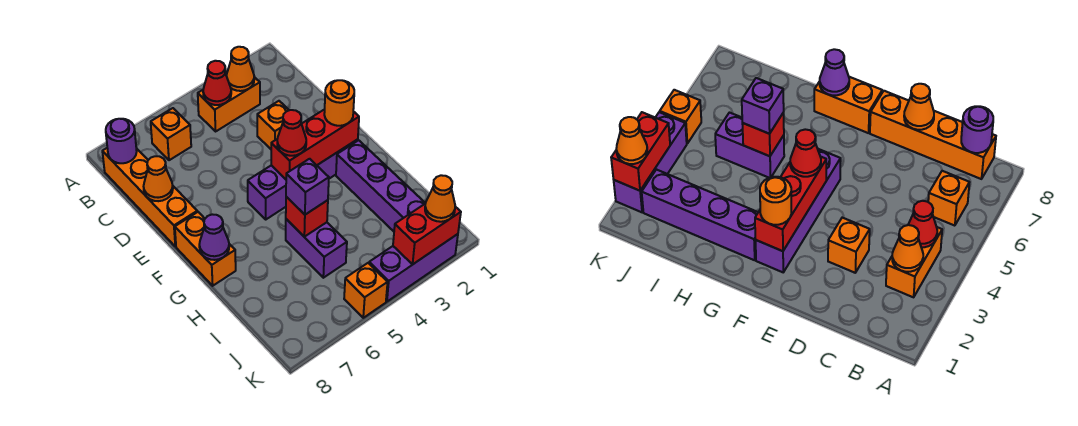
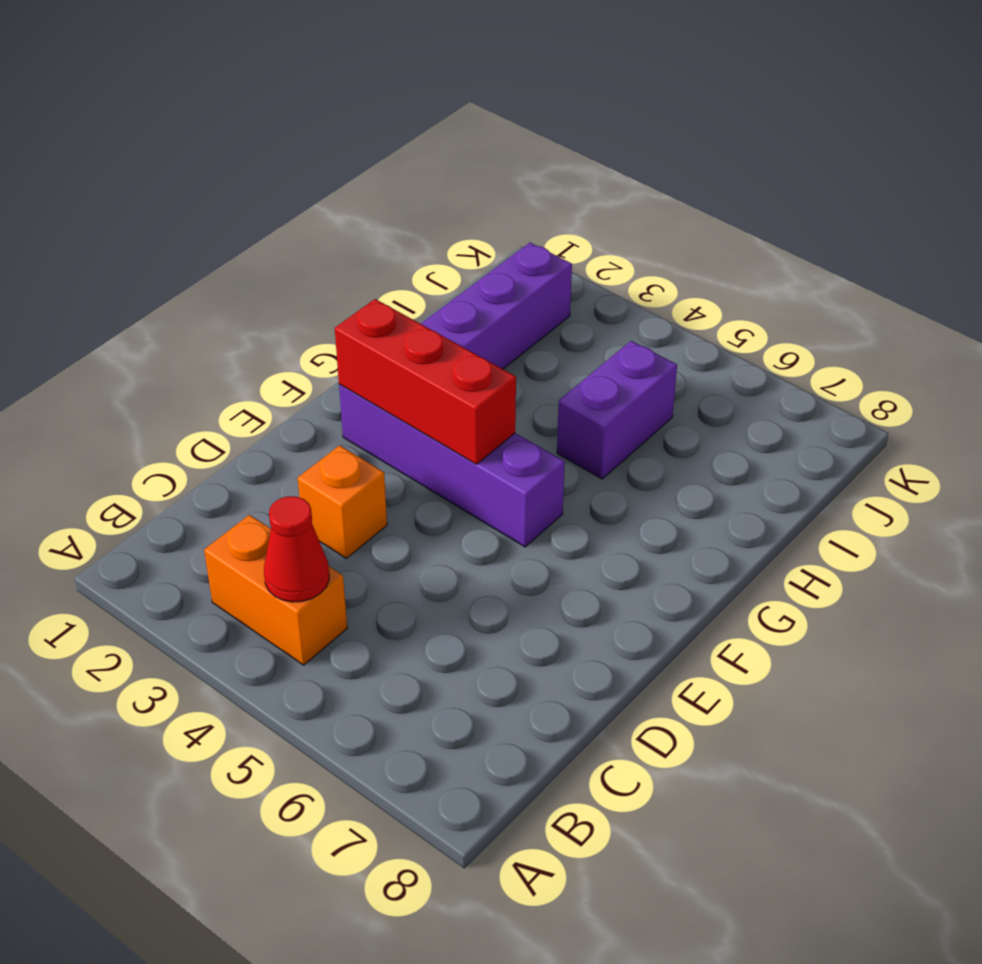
none -> orange brick B6 level 1
none -> orange brick B8:E8 level 1
none -> orange brick F8:G8 level 1

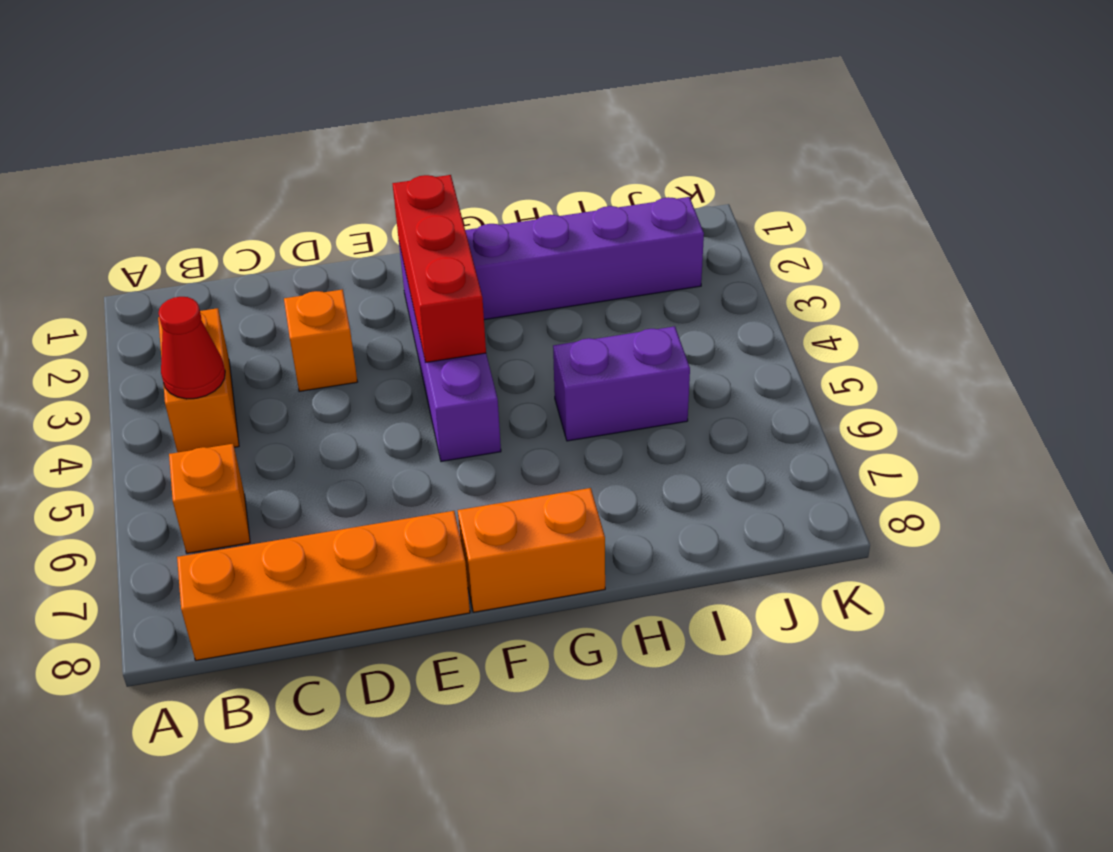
none -> purple brick K2:K4 level 1
none -> orange brick K5 level 1
none -> orange cone B3 level 2

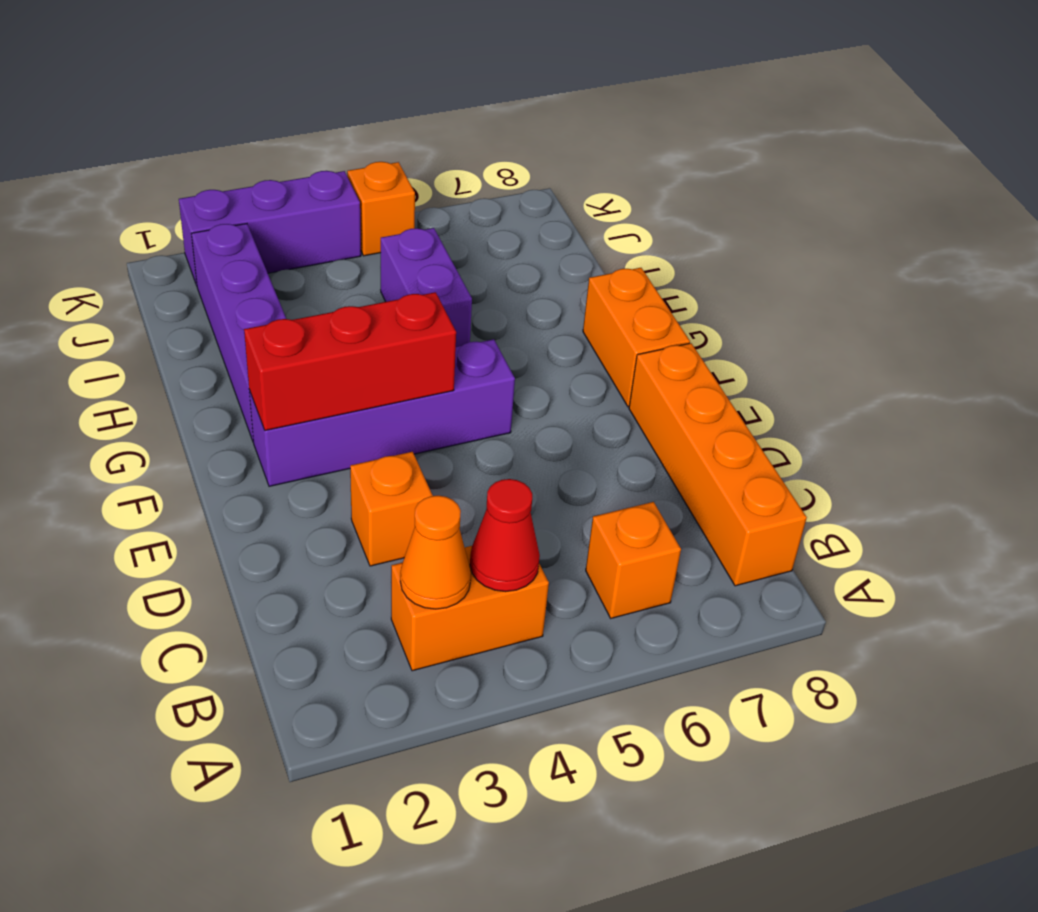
none -> purple round brick B8 level 2
none -> orange cone D8 level 2
none -> purple cone G8 level 2

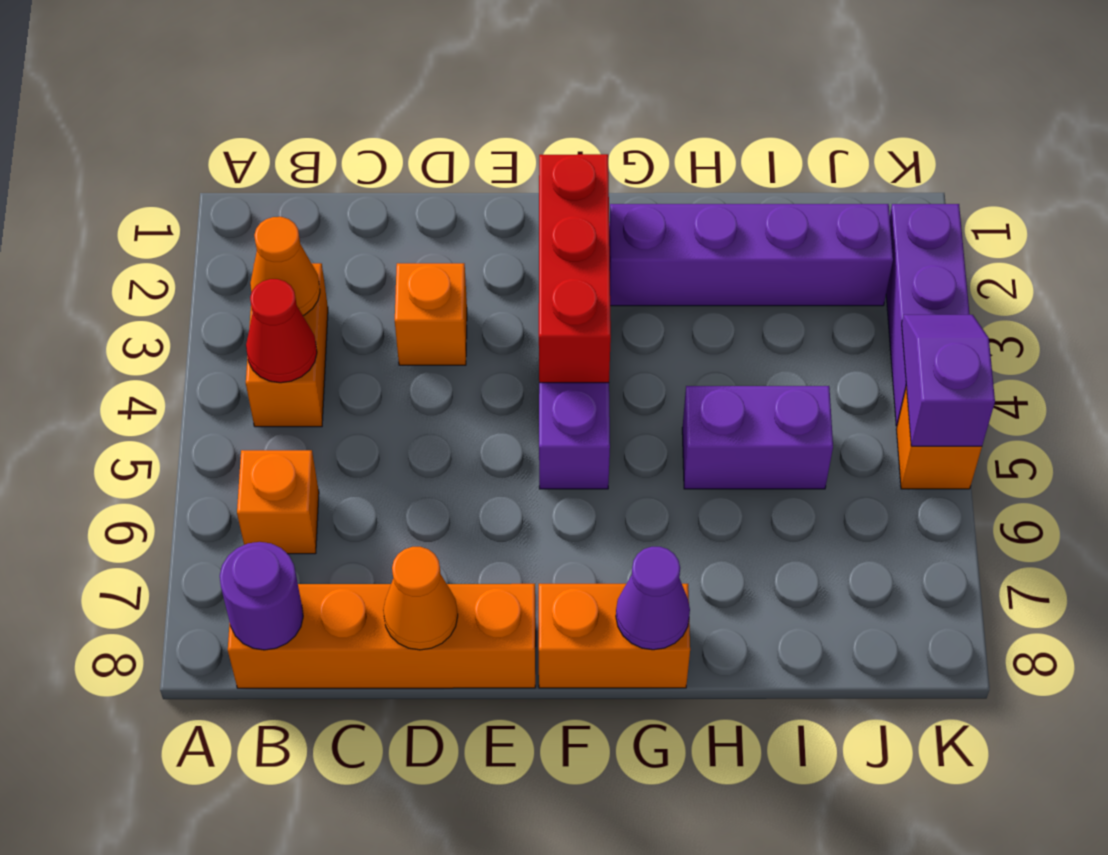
purple slope K4:K5 level 2 top 5 -> none
none -> red brick H5 level 2
none -> red brick K2:K3 level 2
none -> orange round brick F2 level 3

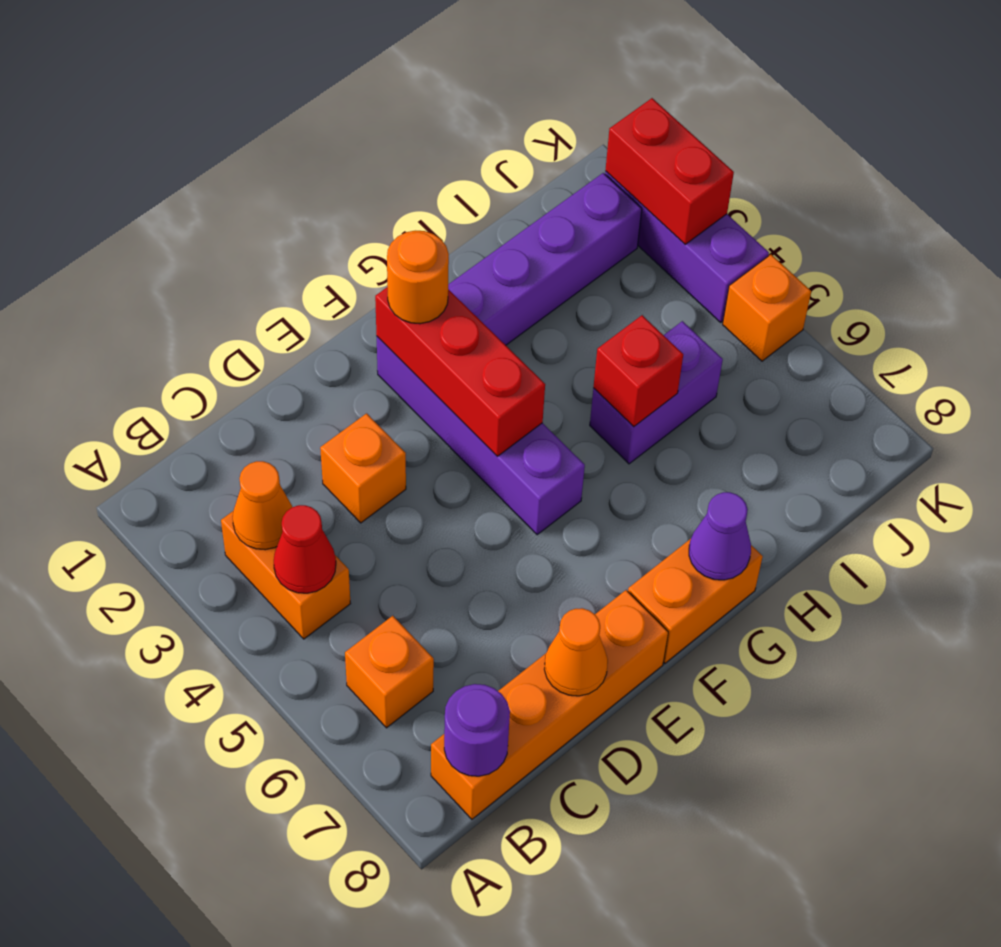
none -> red cone F4 level 3
none -> purple brick H5 level 3
none -> orange cone K2 level 3

